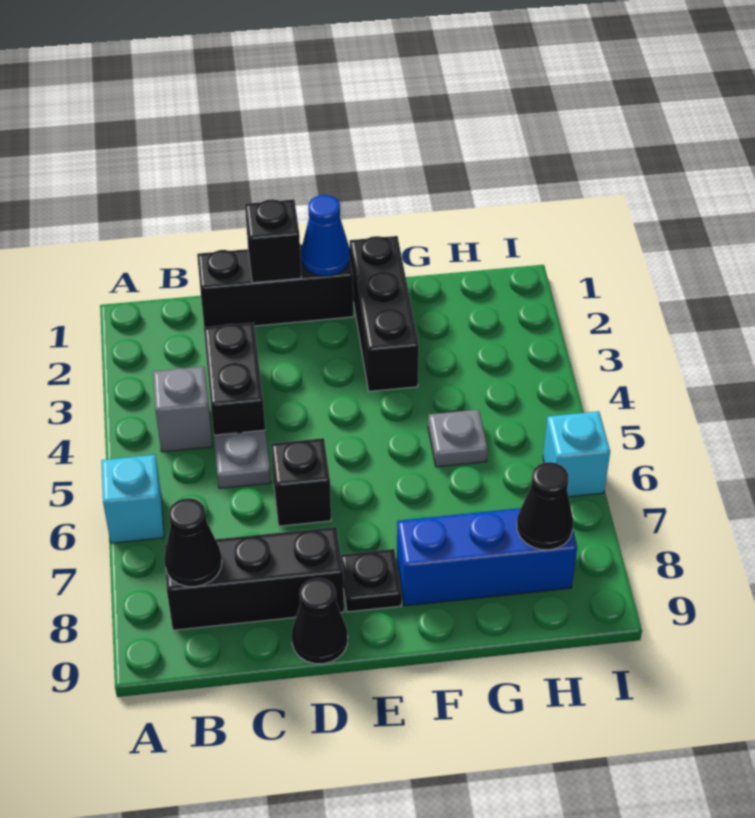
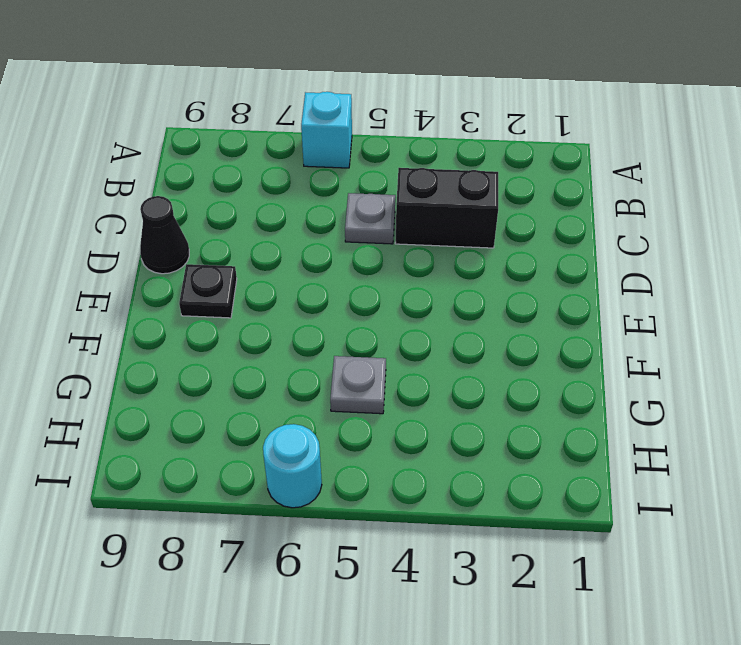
cyan round brick I6 level 1 -> cyan brick I6 level 1
none -> grey brick B4 level 1
none -> black brick B8:D8 level 1
none -> black brick C1:E1 level 1

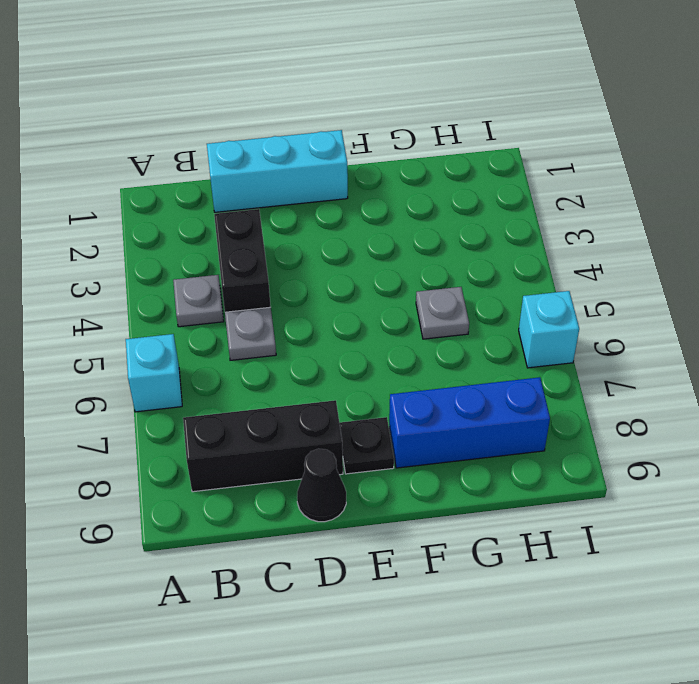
grey plate B4 level 1 -> grey brick B4 level 1
cyan brick C1:E1 level 1 -> black brick C1:E1 level 1
none -> black brick D6 level 1
none -> black brick F1:F3 level 1
none -> black cone B8 level 2

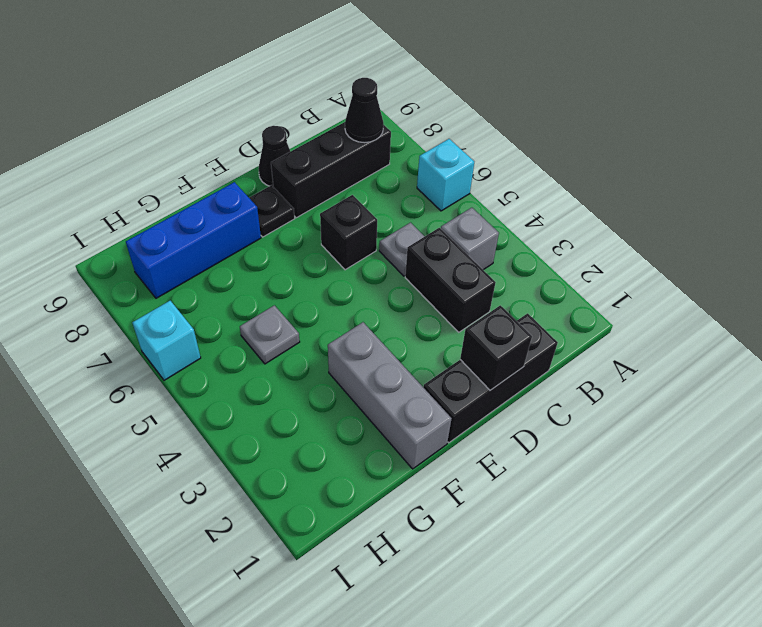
grey brick F1:F3 level 1 -> black brick F1:F3 level 1
none -> blue cone E1 level 2
none -> black cone H8 level 2

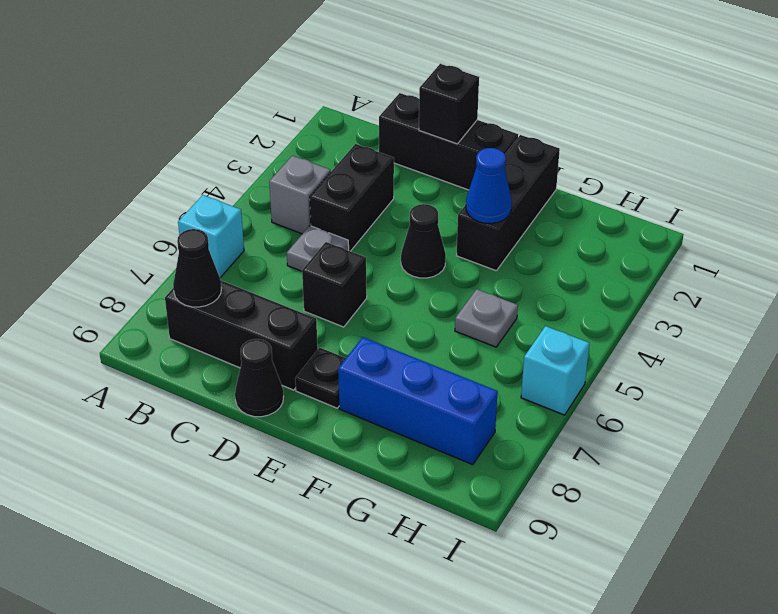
black cone E4 level 1 -> black cone H8 level 2
blue cone F3 level 2 -> blue cone E1 level 2

